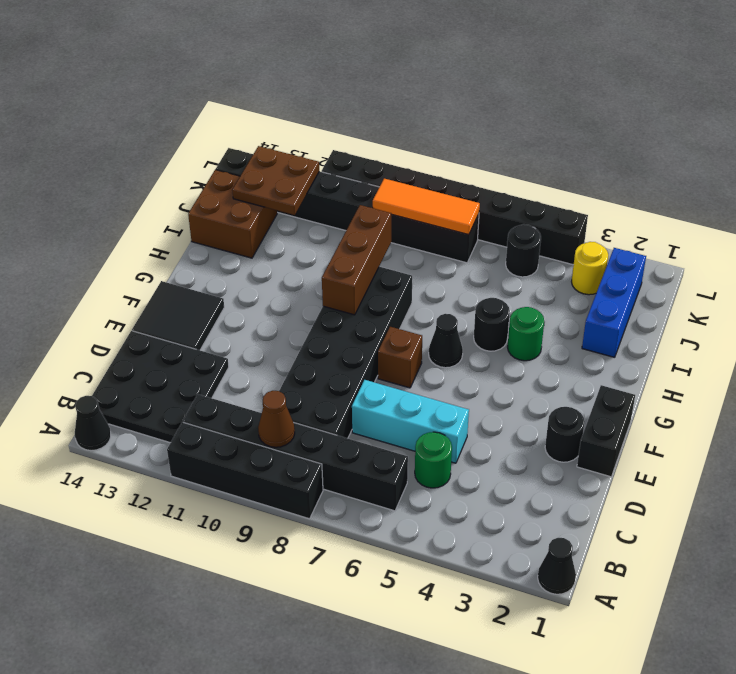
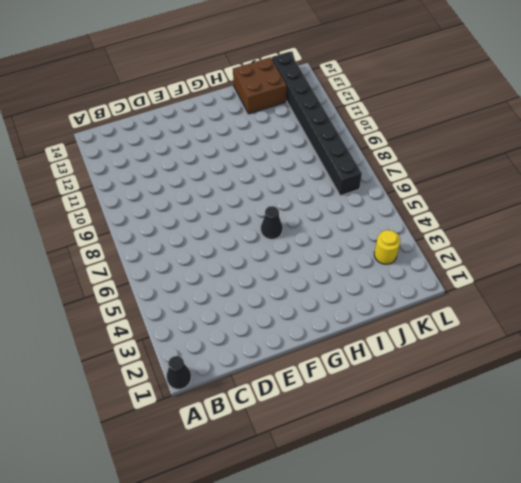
none -> black brick A8:A11 level 1
none -> black cone A14 level 1
none -> black brick B6:B11 level 1

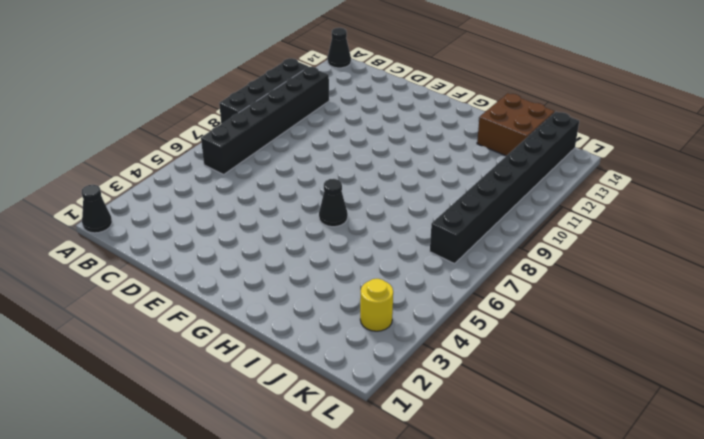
none -> black plate B12:D14 level 1
none -> green round brick C5 level 1
none -> black brick C8:H9 level 1

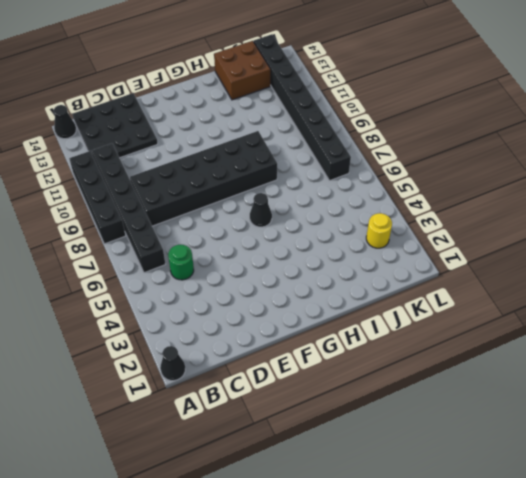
none -> cyan brick D5:D7 level 1
none -> black brick E1:F1 level 1
none -> black round brick E2 level 1

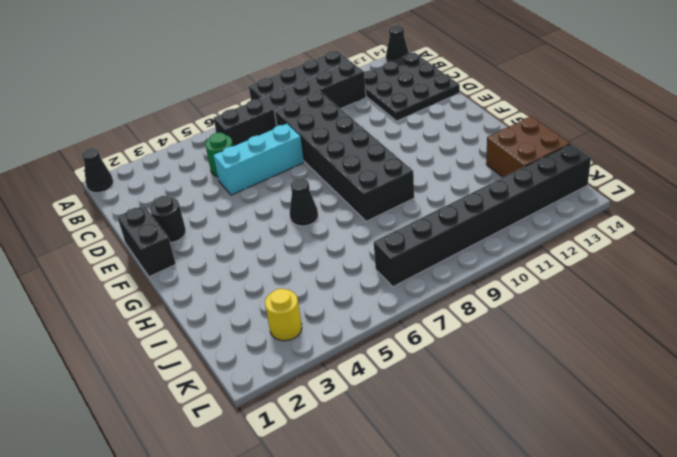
none -> black tile E13:F14 level 1
none -> brown brick F7 level 1
none -> green round brick H4 level 1

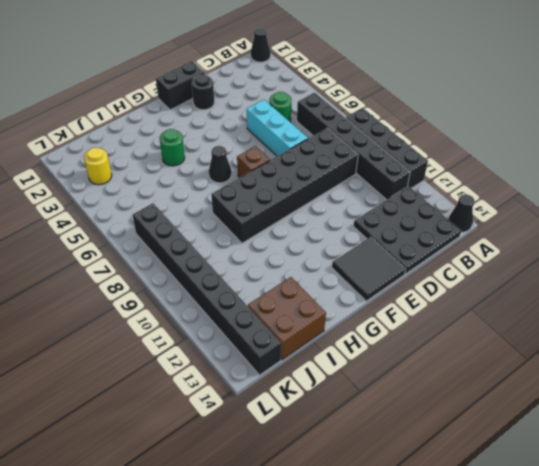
none -> black round brick H5 level 1
none -> blue brick I2:K2 level 1
none -> black round brick K5 level 1

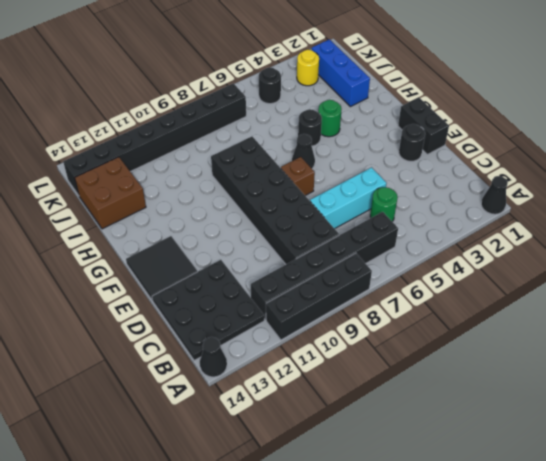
none -> black brick L4:L11 level 1
none -> brown cone B9 level 2
none -> brown brick G9:I9 level 2

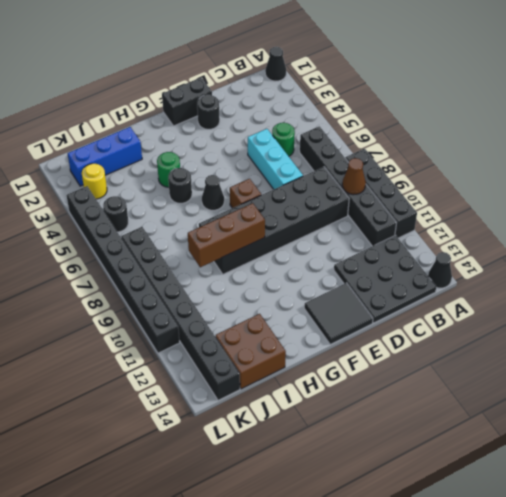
none -> brown plate J12:K13 level 2
none -> orange tile K7:K9 level 2

